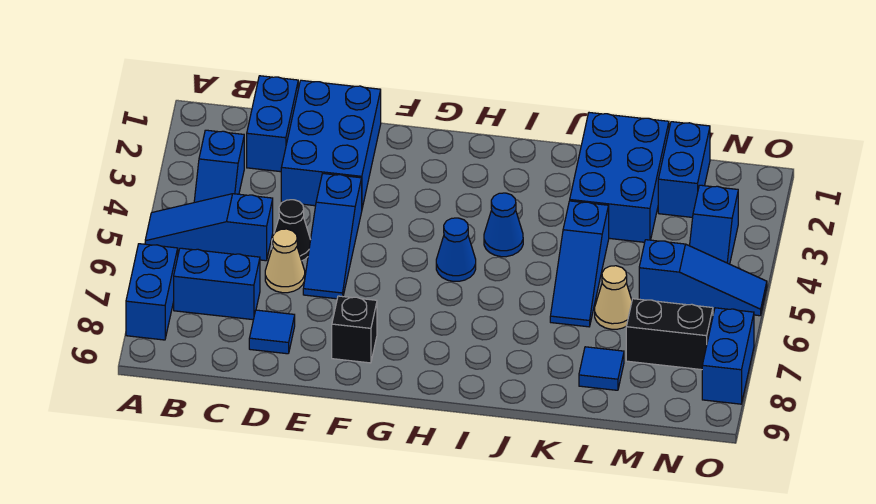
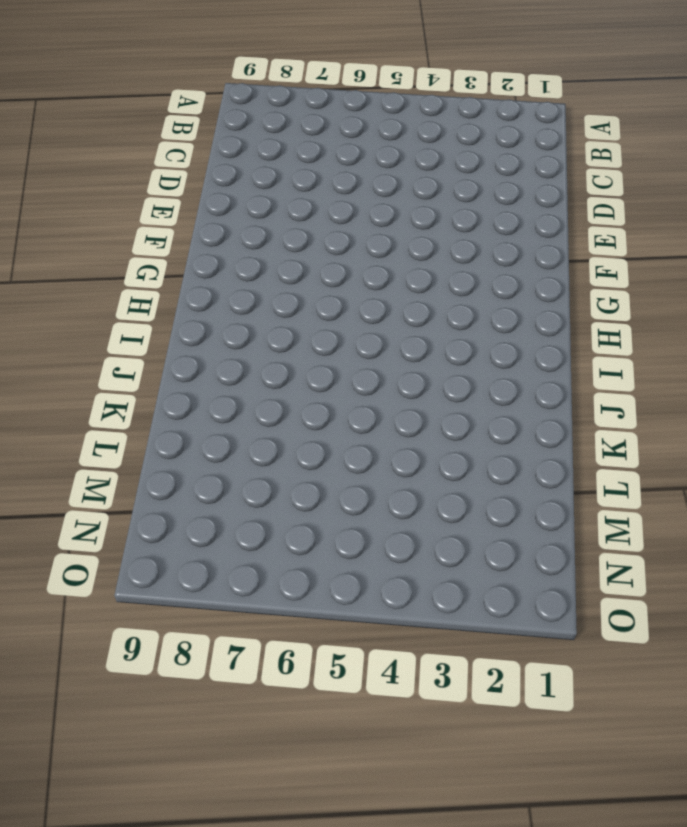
none -> blue slope A5:C5 level 1 top C
none -> blue brick A7:A8 level 1
none -> blue slope B3:B4 level 1 top 3

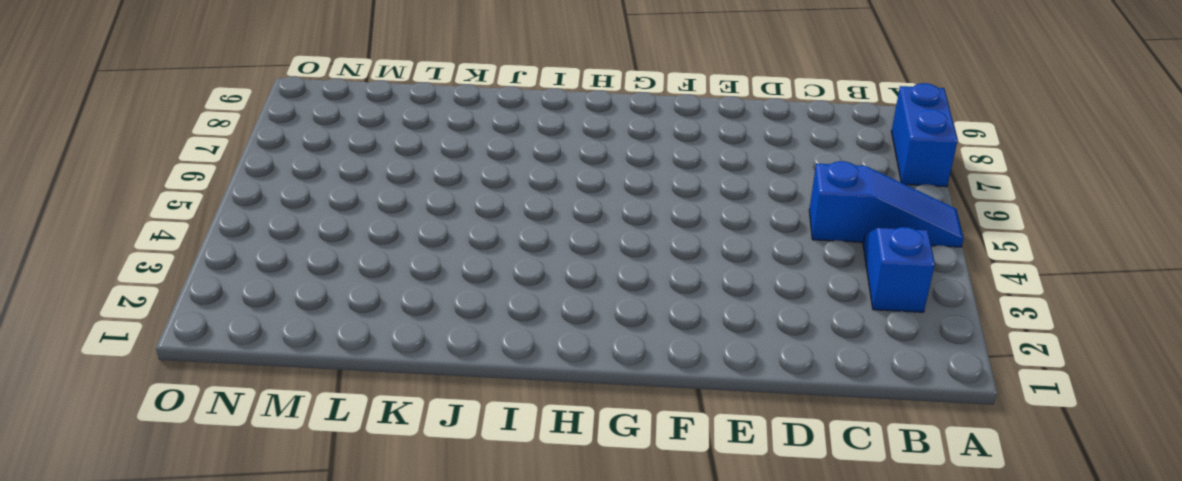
none -> blue brick B7:C7 level 1
none -> blue brick C1:C2 level 1
none -> blue brick D1:E3 level 1

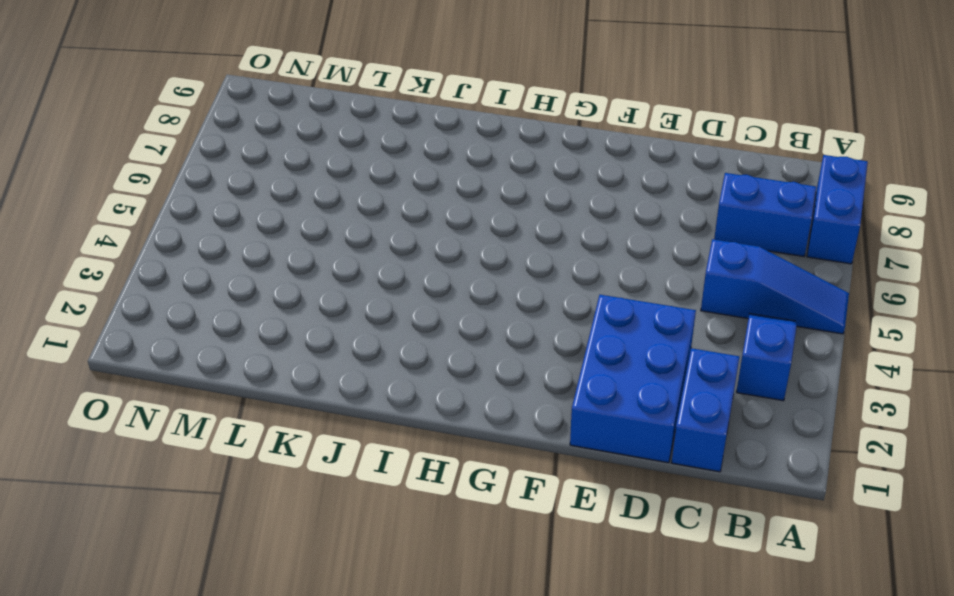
none -> black cone D5 level 1
none -> tan cone D6 level 1
none -> blue tile D8 level 1

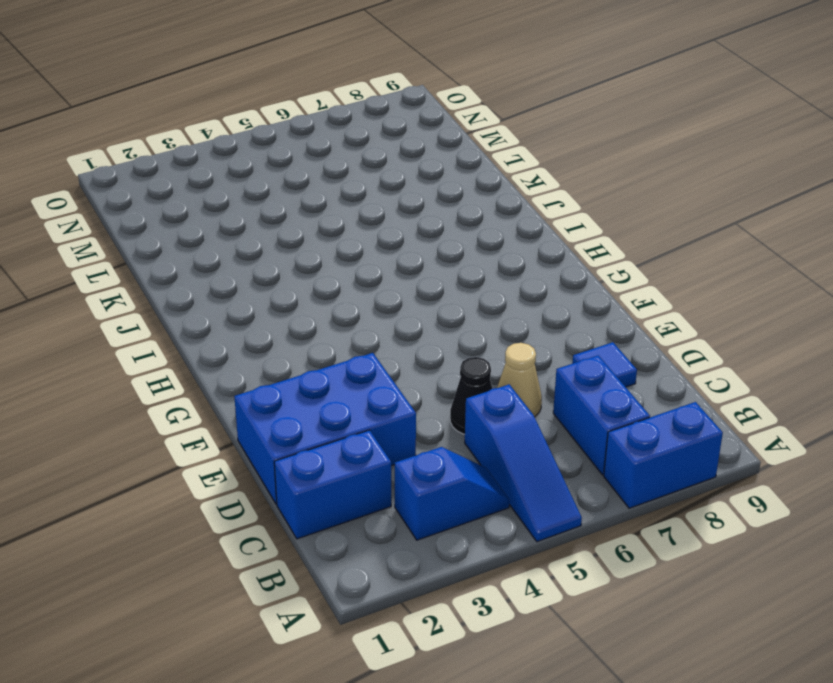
none -> blue slope E4:E6 level 1 top 4
none -> black brick F8 level 1
none -> blue cone H5 level 1

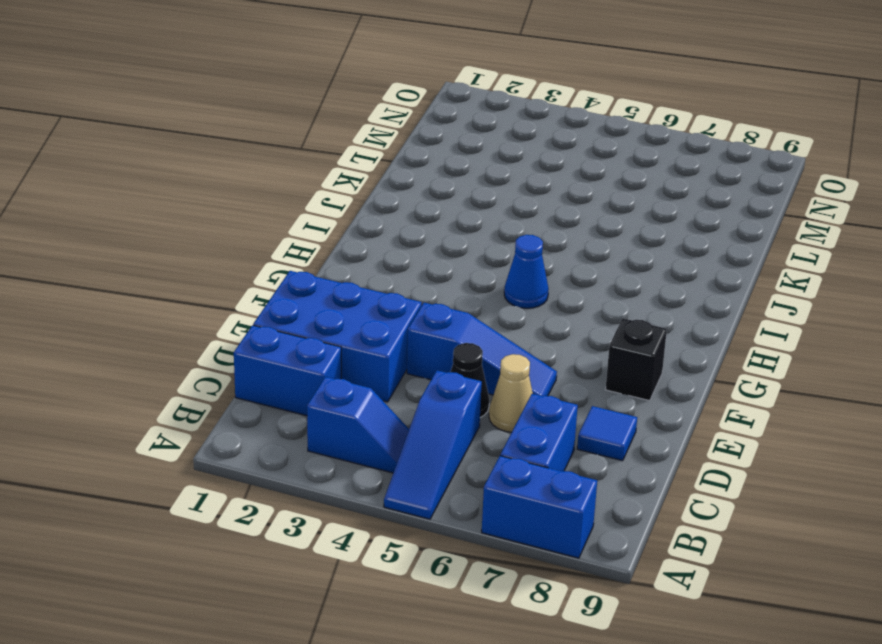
none -> blue cone I4 level 1
none -> blue brick K1:L3 level 1
none -> blue slope K4:K6 level 1 top 4

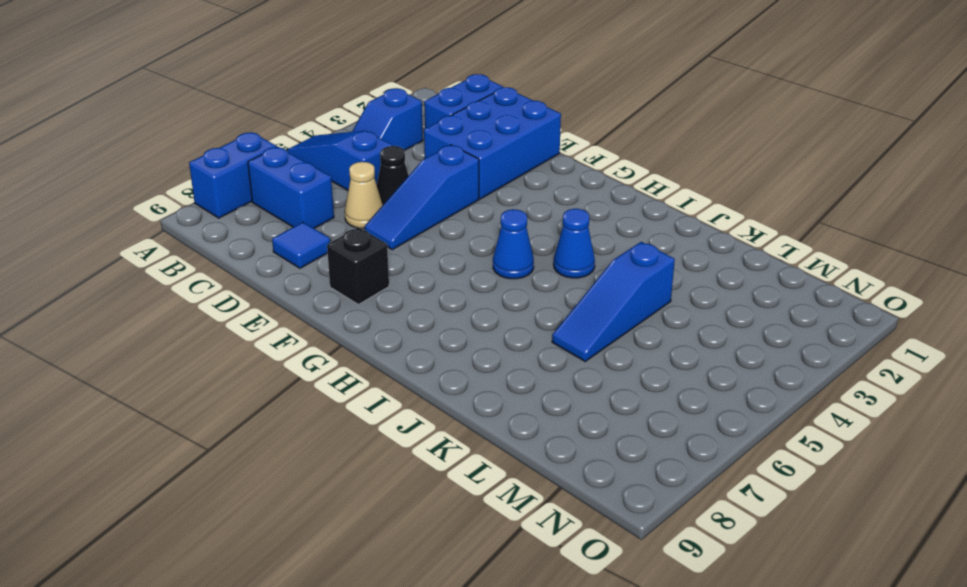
none -> blue brick K1:L3 level 1
none -> tan cone L6 level 1
none -> blue tile L8 level 1

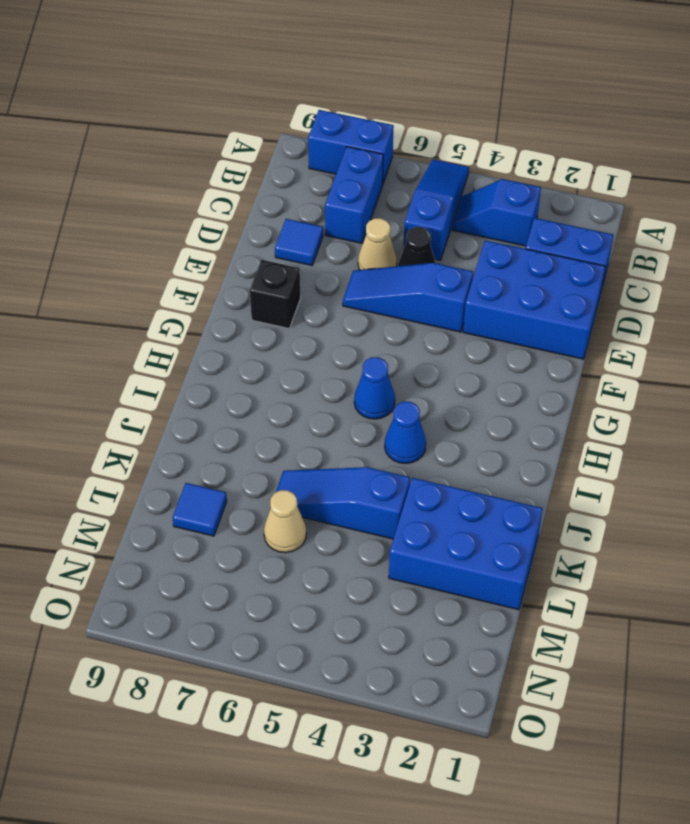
none -> blue brick M1:M2 level 1
none -> blue slope M5:O5 level 1 top M
none -> black brick M7:N7 level 1

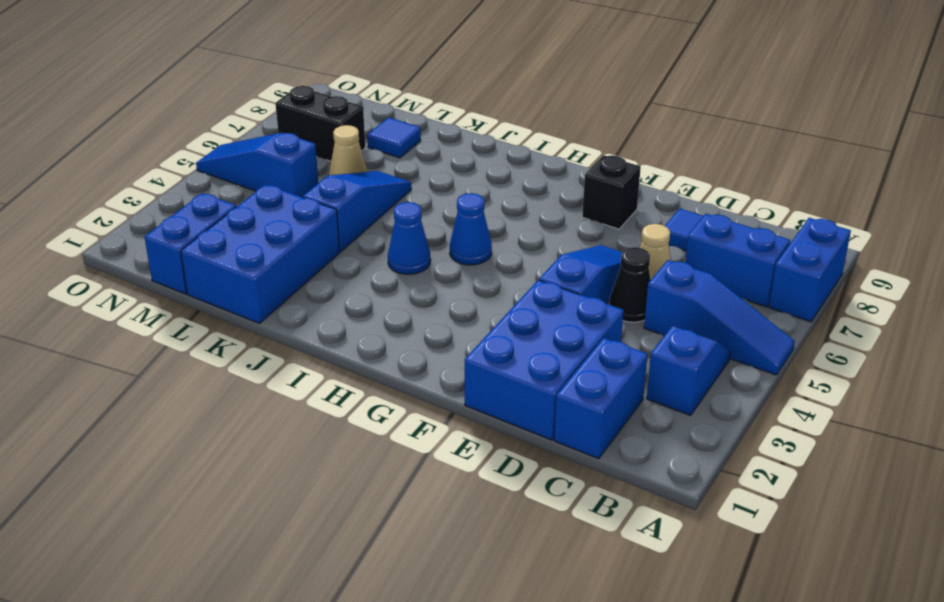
none -> blue slope N3:N4 level 1 top 3
none -> blue brick O7:O8 level 1

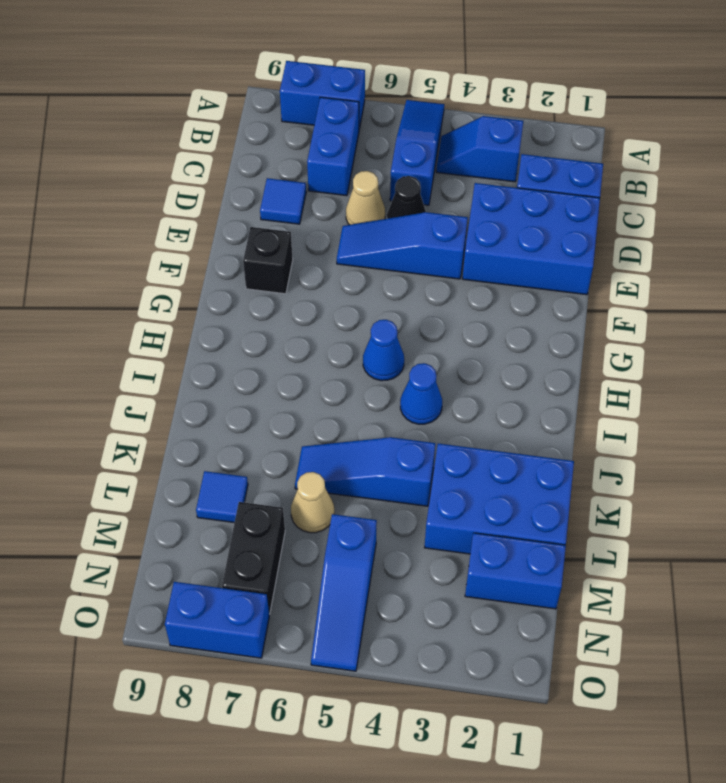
none -> blue slope N3:N4 level 1 top 3

